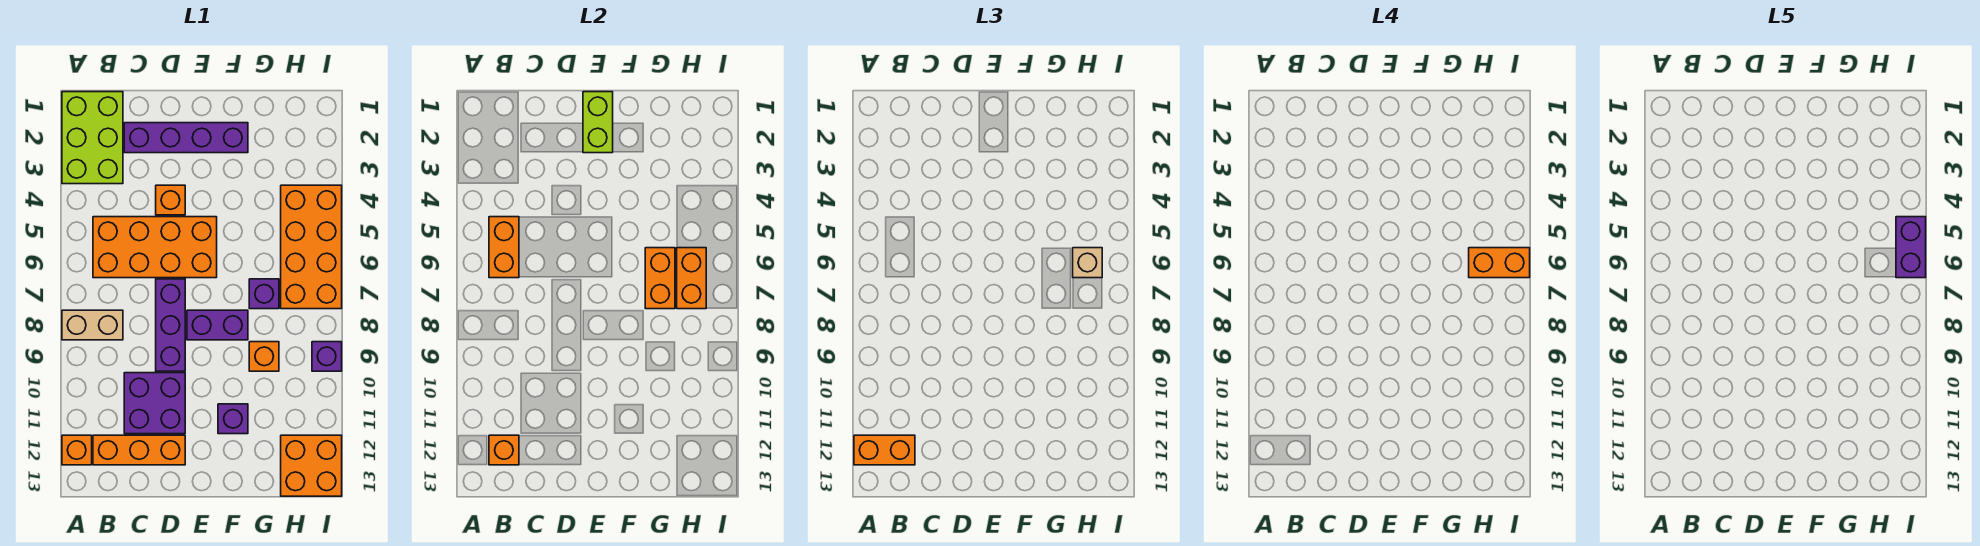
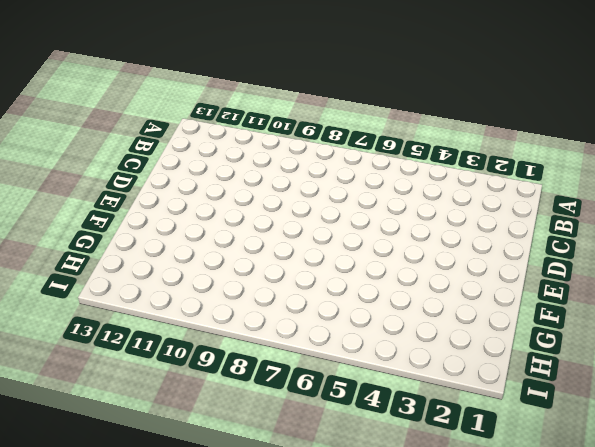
none -> lime brick A1:B3 level 1
none -> tan brick A8:B8 level 1
none -> orange brick A12 level 1

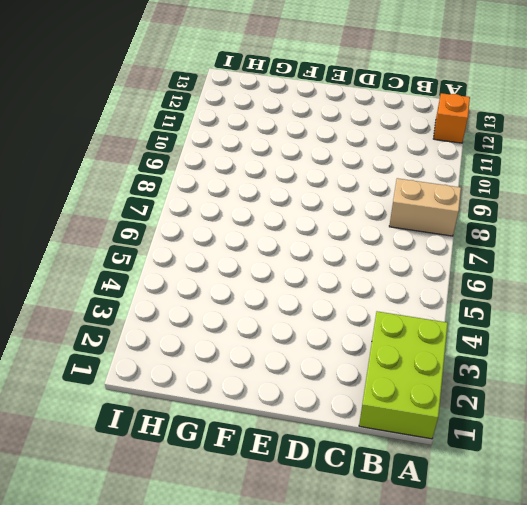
none -> orange brick B5:E6 level 1
none -> orange brick B12:D12 level 1
none -> purple brick C2:F2 level 1

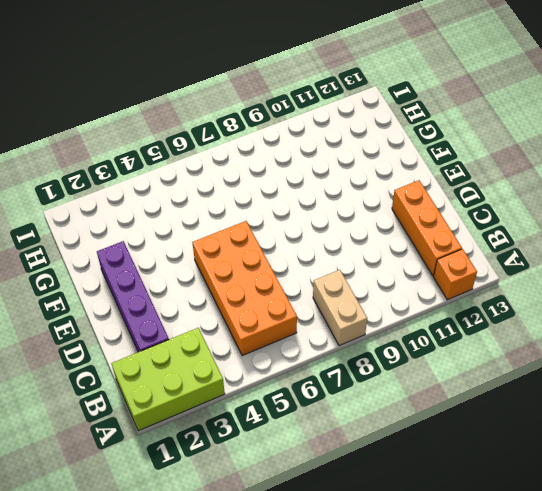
none -> purple brick C10:D11 level 1
none -> orange brick D4 level 1
none -> purple brick D7:D9 level 1

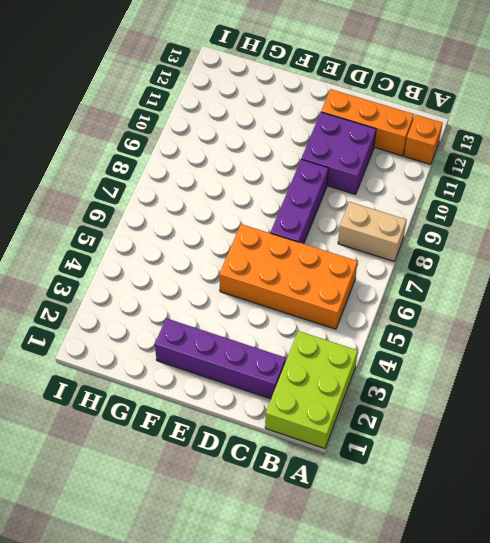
none -> orange brick D4 level 1
none -> purple brick E8:F8 level 1
none -> purple brick F11 level 1

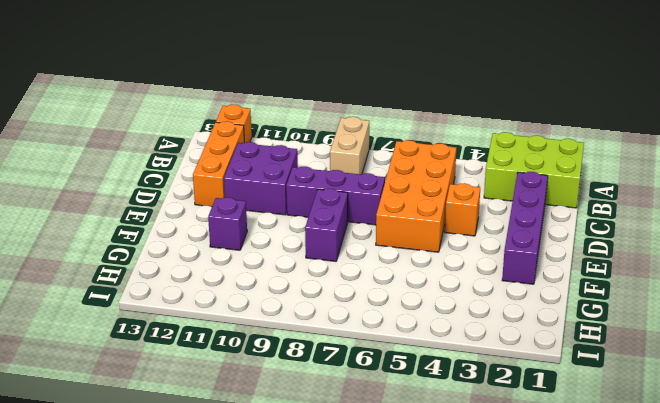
none -> purple brick G7 level 1
none -> orange brick G9 level 1
none -> orange brick H4:I7 level 1

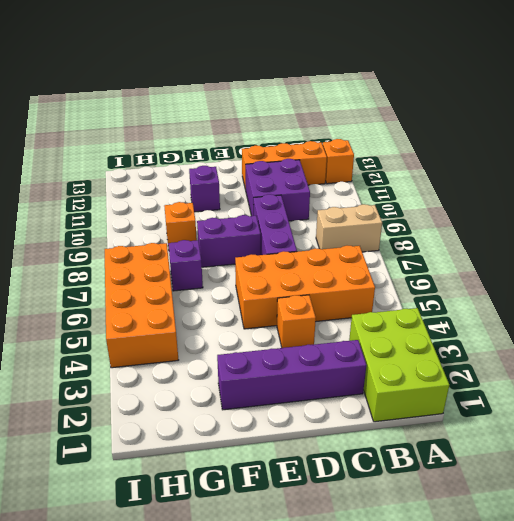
none -> orange brick H12:I13 level 1
none -> purple brick I9 level 1
none -> orange brick B5:B6 level 2

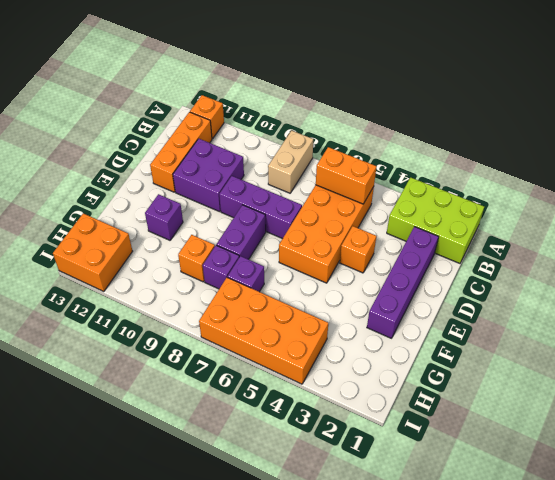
purple brick G8 level 1 -> purple brick I9 level 1
none -> orange brick B12 level 2
none -> lime brick E1:E2 level 2
none -> orange brick G6:G7 level 2

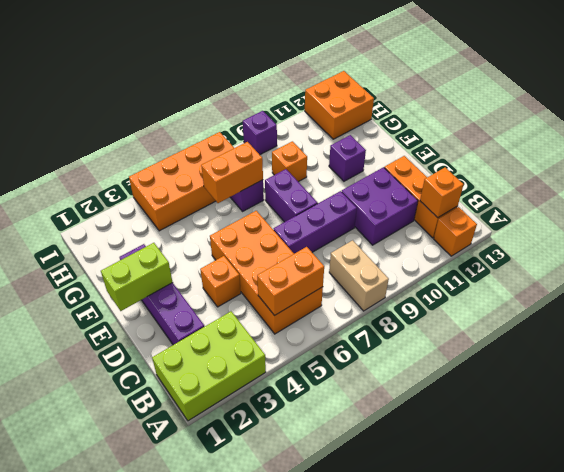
none -> orange brick H6:H7 level 2
none -> orange brick A12:B12 level 3
none -> tan brick H6 level 3

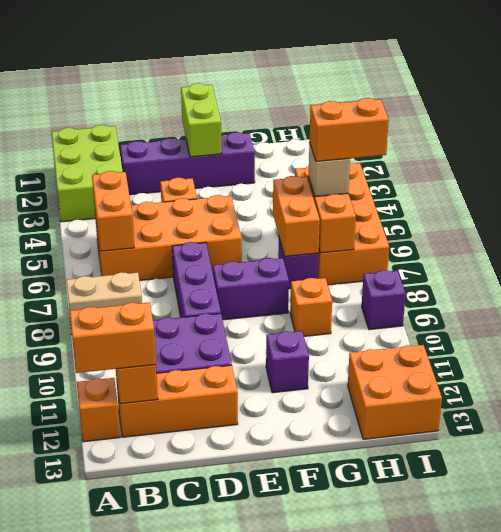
none -> purple brick I5:I6 level 5

